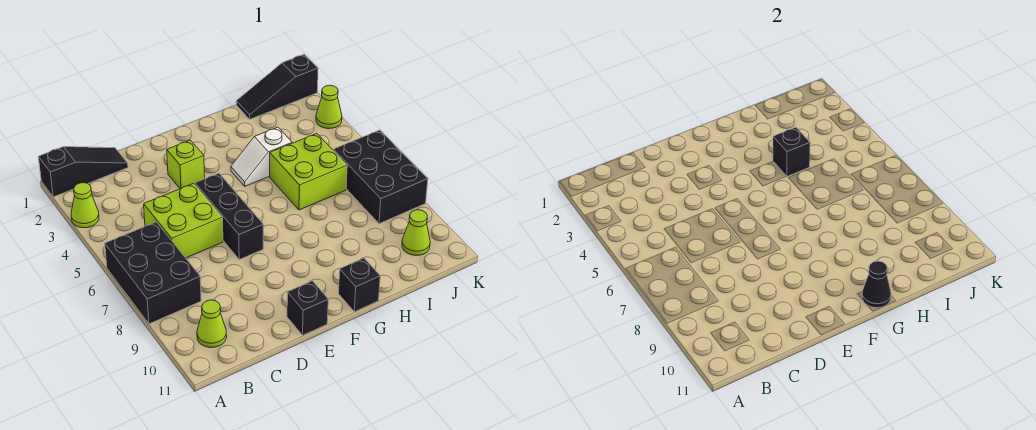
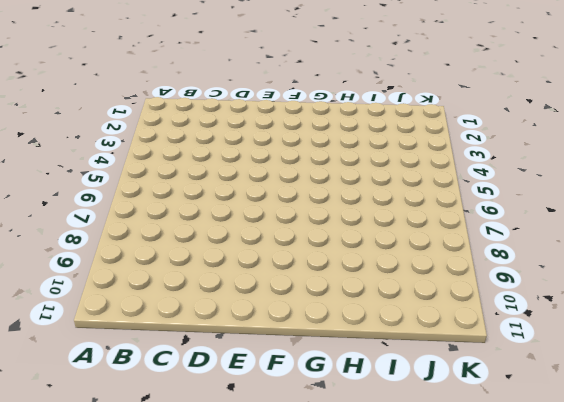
none -> black slope A1:C1 level 1 top A
none -> lime cone A3 level 1
none -> black brick A6:B8 level 1

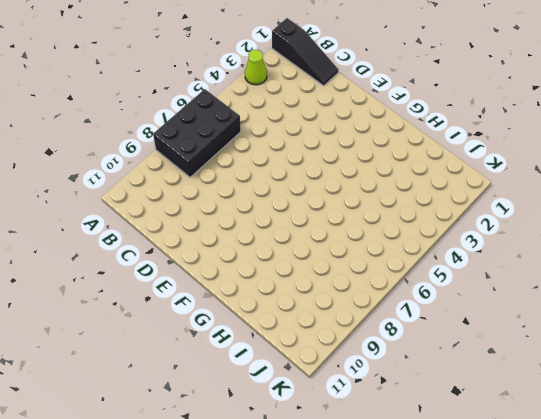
none -> lime cone B10 level 1
none -> lime brick C5:D6 level 1
none -> lime brick E3 level 1

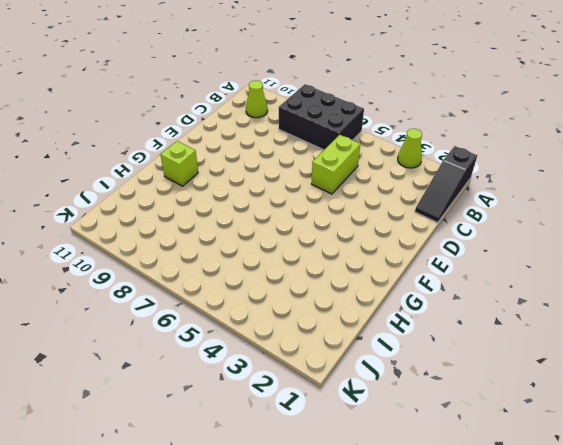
lime brick C5:D5 level 1 -> lime brick C5:D6 level 1
lime brick G10 level 1 -> lime brick E3 level 1
none -> black brick E5:E7 level 1
none -> black brick E11 level 1
none -> white slope G4:H4 level 1 top H

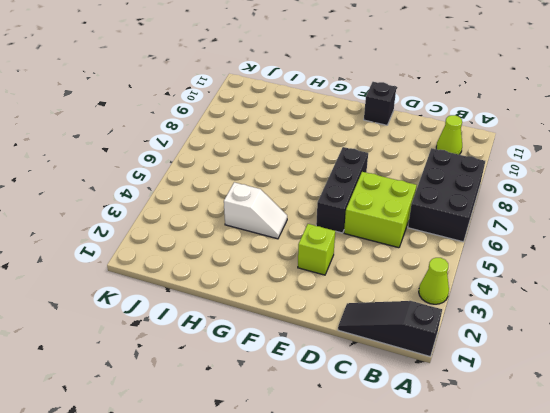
none -> black brick G11 level 1
none -> lime brick H5:I6 level 1
none -> black slope I1:K1 level 1 top K

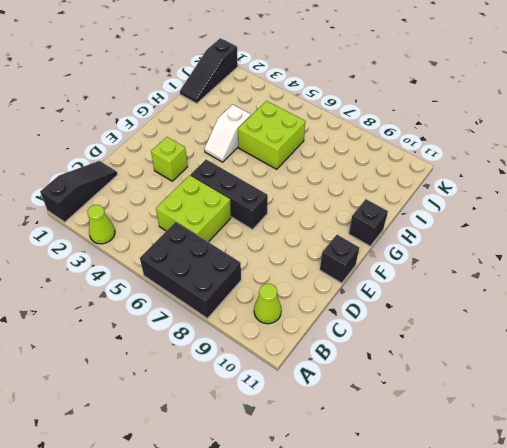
none -> black brick J6:K8 level 1
none -> lime cone J10 level 1
none -> lime cone K3 level 1

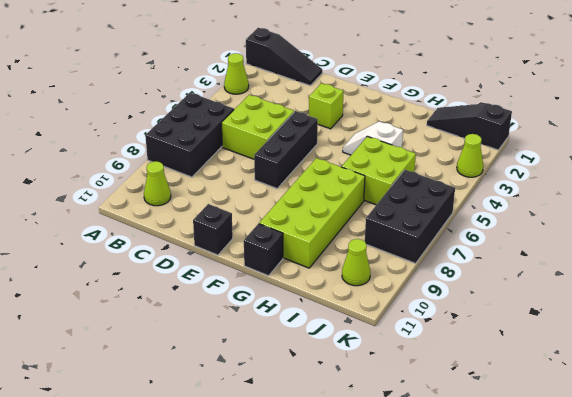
lime brick G7:H10 level 1 -> none
none -> black cone G11 level 2
none -> black brick H4 level 2

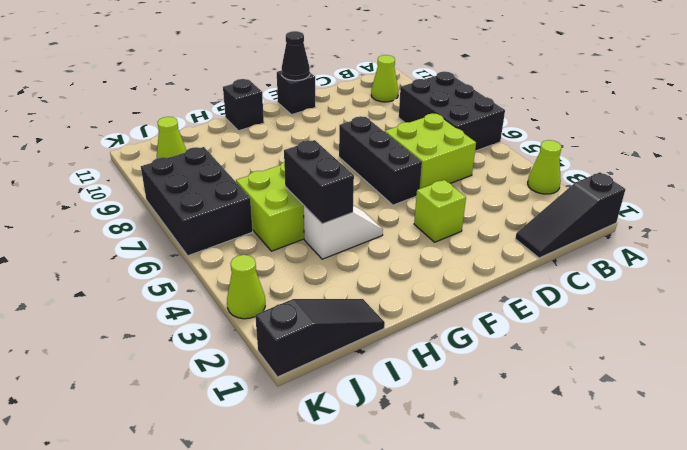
black cone E11 level 2 -> black cone G11 level 2
black brick H4:H5 level 2 -> black brick H4 level 2

